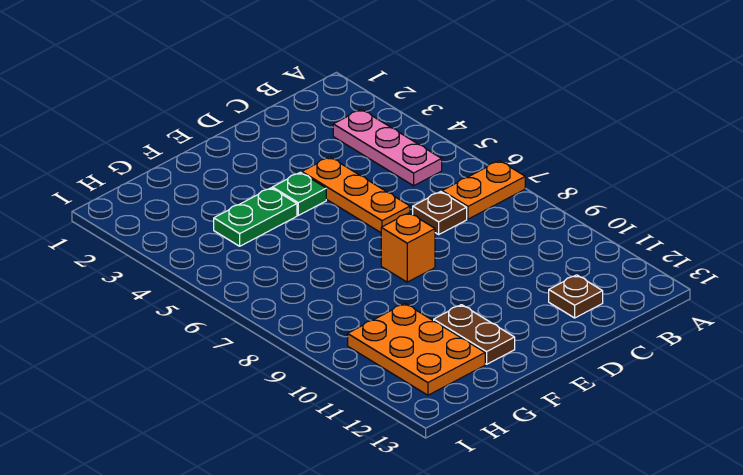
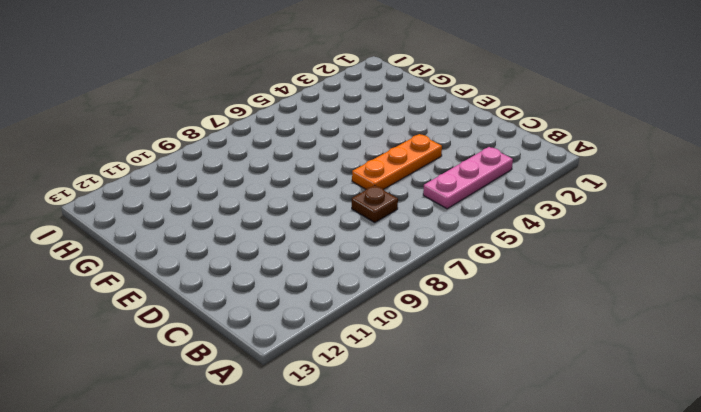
none -> orange plate A7:B7 level 1
none -> brown plate C12 level 1

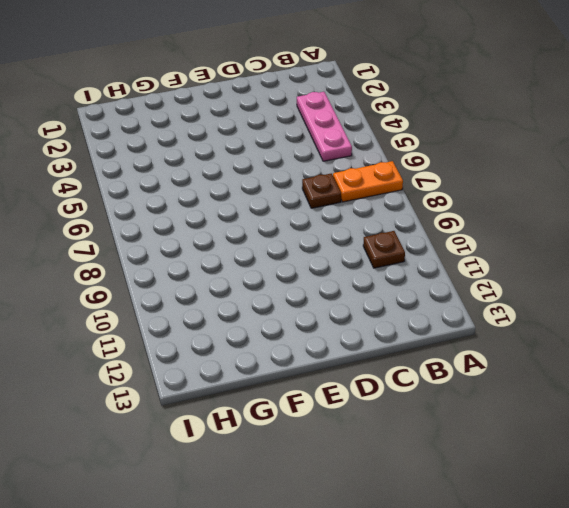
brown plate B10 level 1 -> brown plate C12 level 1
none -> orange plate D4:D6 level 1
none -> green plate E4 level 1

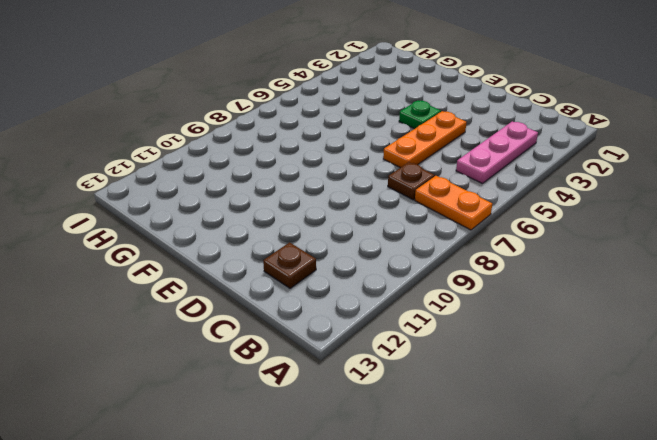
none -> orange brick E8 level 1
none -> green plate F4:G4 level 1

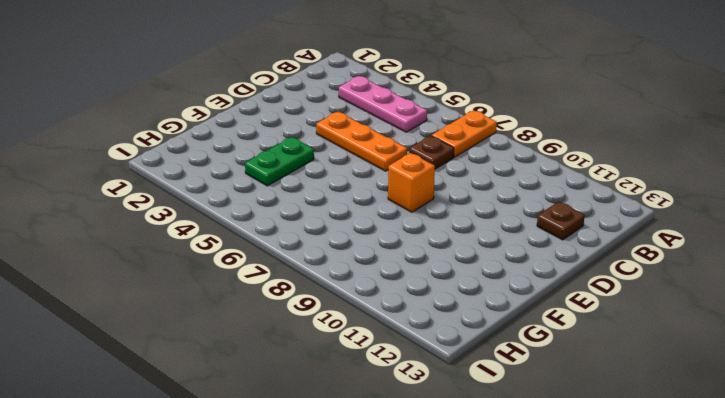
none -> green plate E4 level 1
none -> brown plate F11:F12 level 1

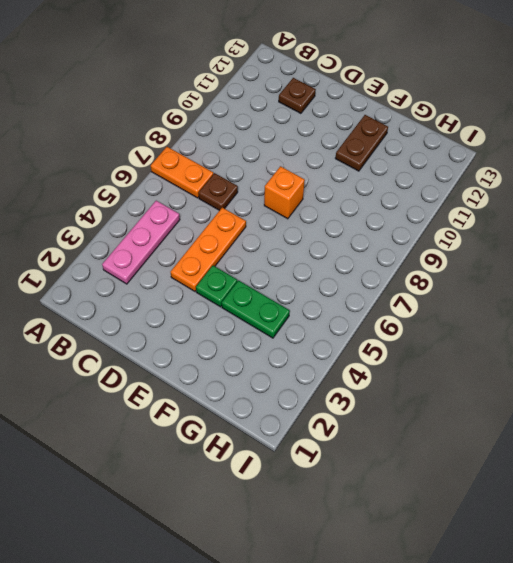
none -> orange plate G10:H12 level 1

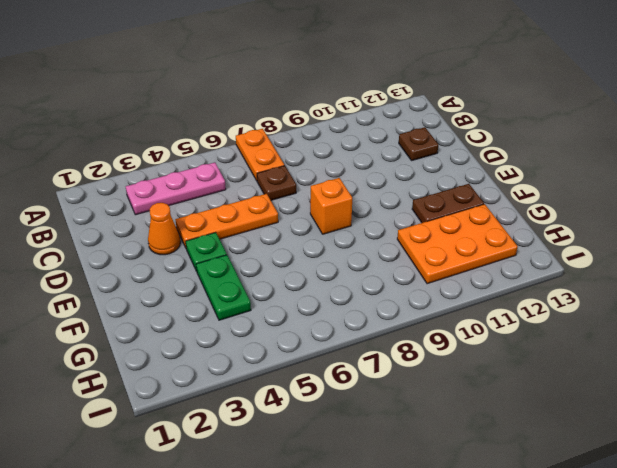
orange cone D3 level 1 -> none

